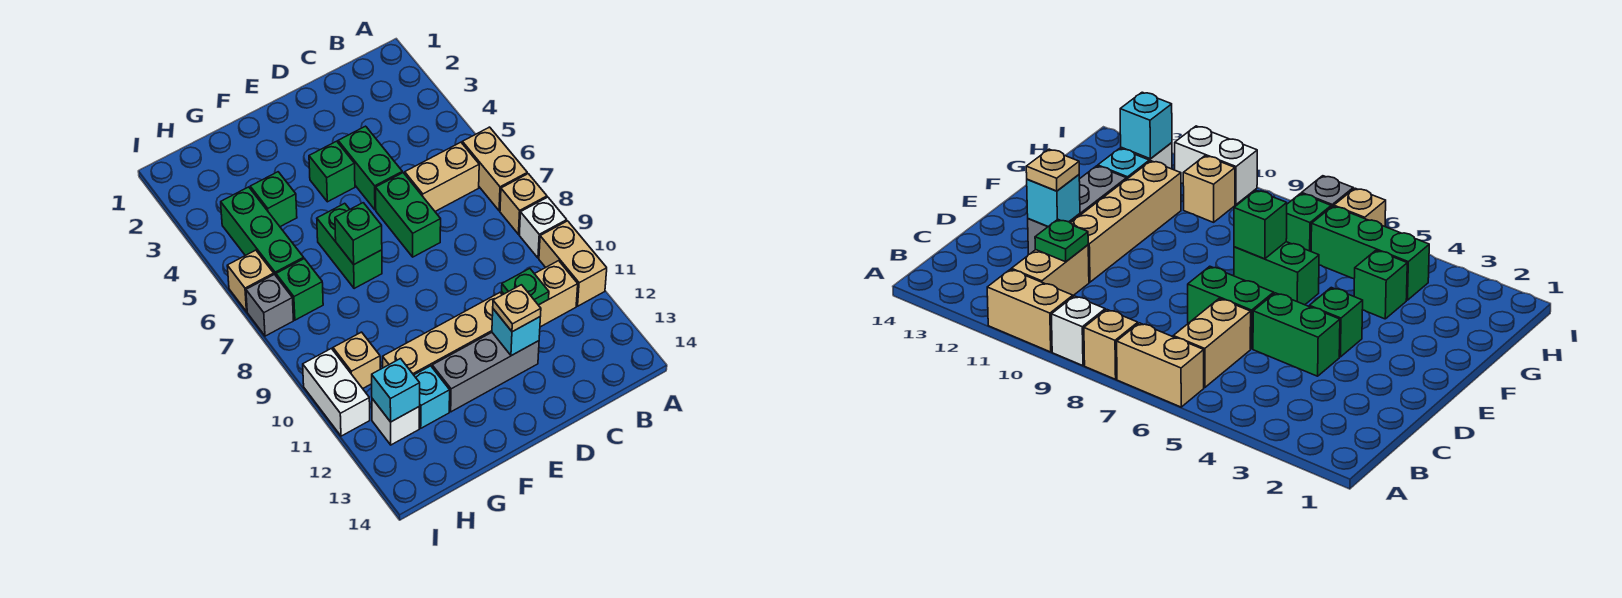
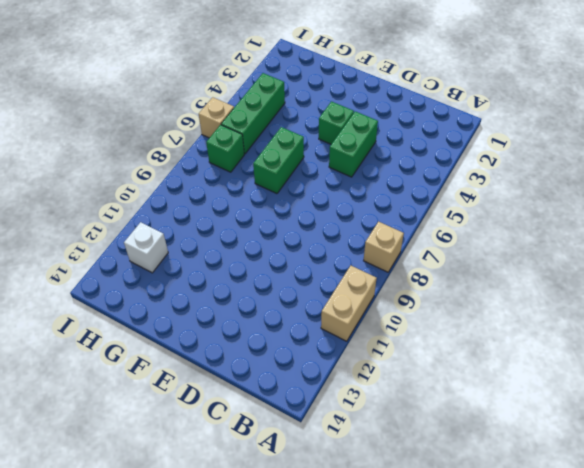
none -> tan brick A6:A7 level 1
none -> white brick A9 level 1
none -> tan brick B6:C6 level 1

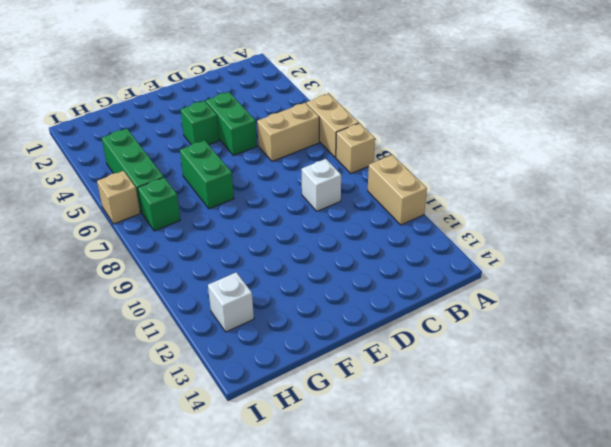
white brick C9 level 1 -> white brick A9 level 1
none -> tan brick B11:C11 level 1
none -> green brick D6:D7 level 1
none -> tan brick D11:G11 level 1

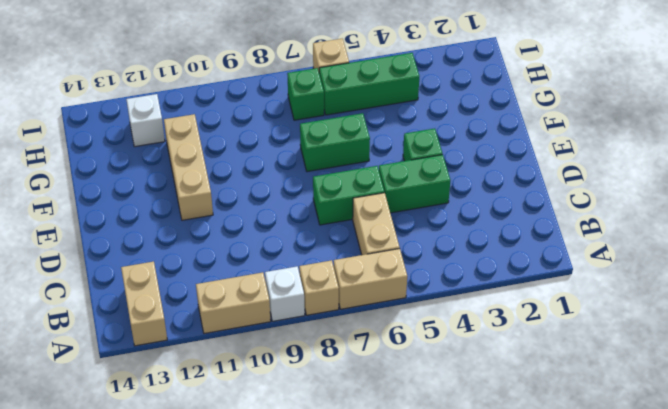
tan brick A13:B13 level 1 -> tan brick B11:C11 level 1
tan brick E11:G11 level 1 -> tan brick D11:G11 level 1
none -> grey brick D12:F12 level 1
none -> green brick G4 level 1
none -> cyan brick G12 level 1

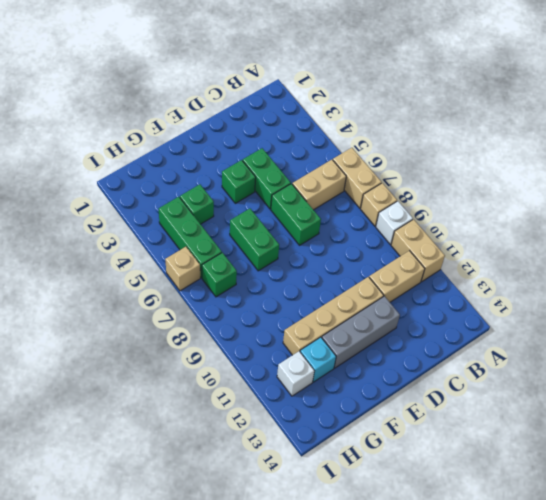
none -> tan brick H10 level 1
none -> grey brick I7 level 1
none -> white brick I10:I11 level 1

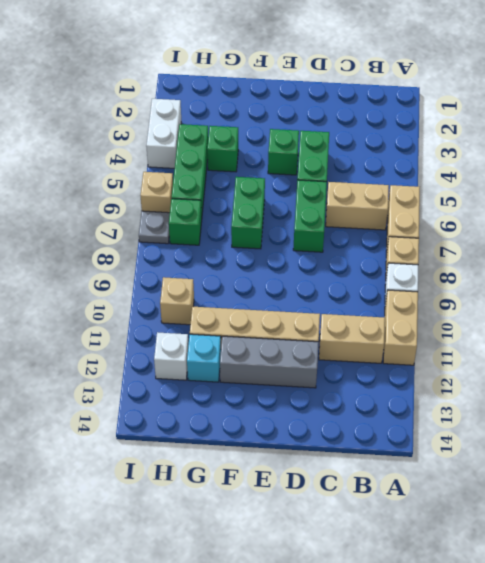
white brick I3:I4 level 1 -> white brick I10:I11 level 1
grey plate I7 level 1 -> grey brick I7 level 1
none -> green plate C11 level 2
none -> cyan brick D12 level 2
none -> green brick F7 level 2

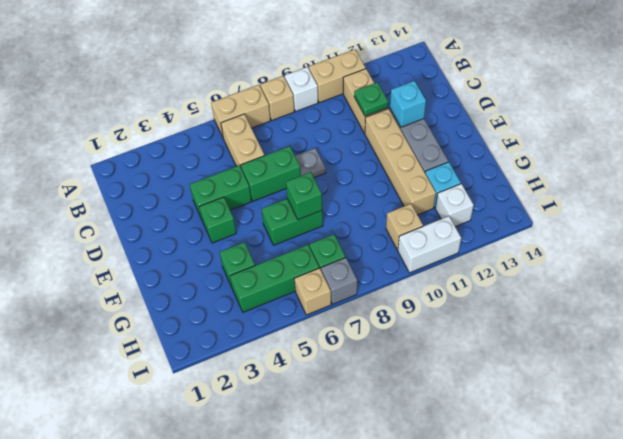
grey plate D8 level 1 -> none
none -> cyan brick H12 level 2
none -> tan plate D12 level 3

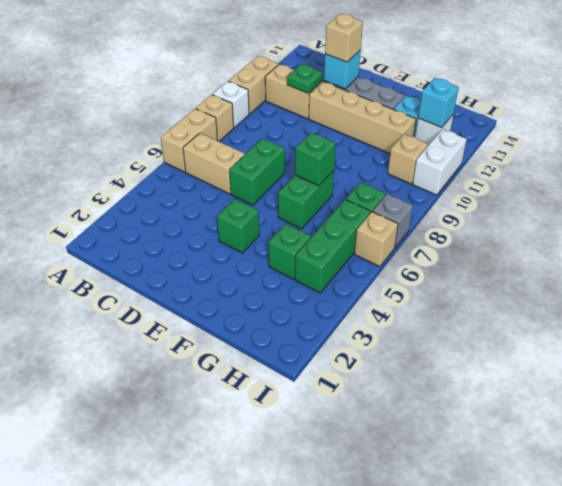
tan brick D12 level 3 -> tan plate D12 level 3
none -> green brick D4:D5 level 1

